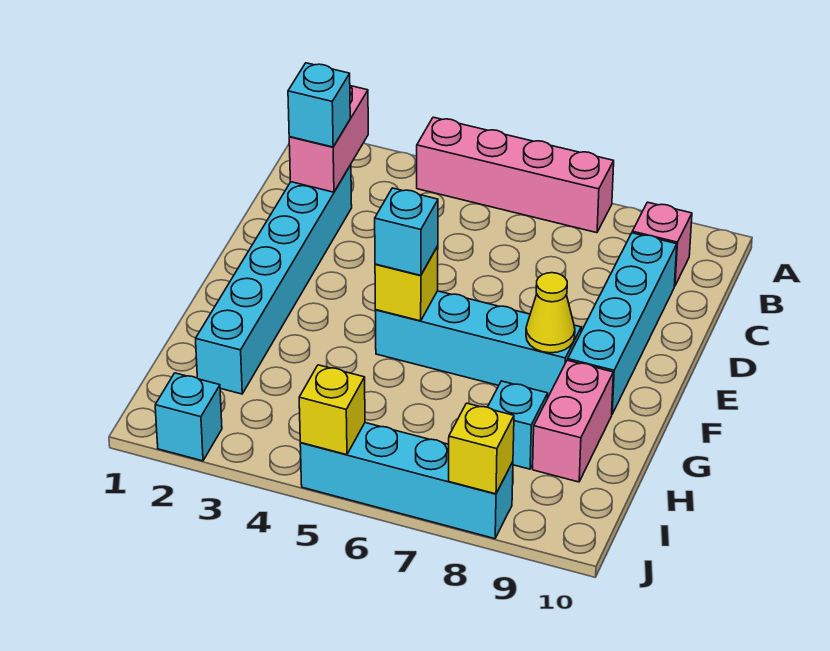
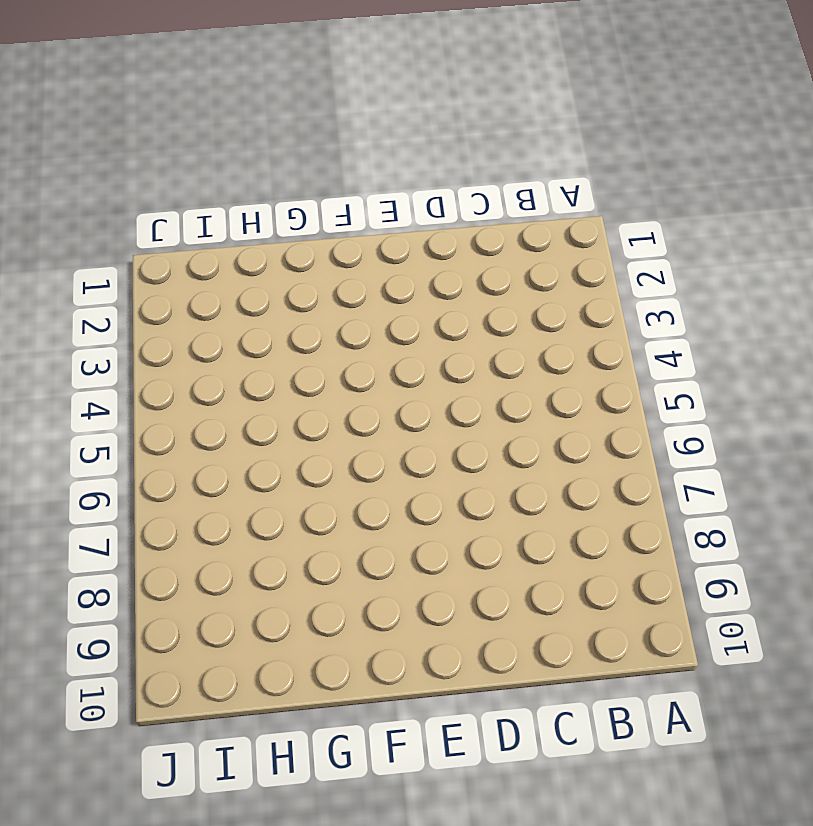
none -> pink brick A4:A7 level 1
none -> pink brick B9 level 1
none -> cyan brick C2:H2 level 1

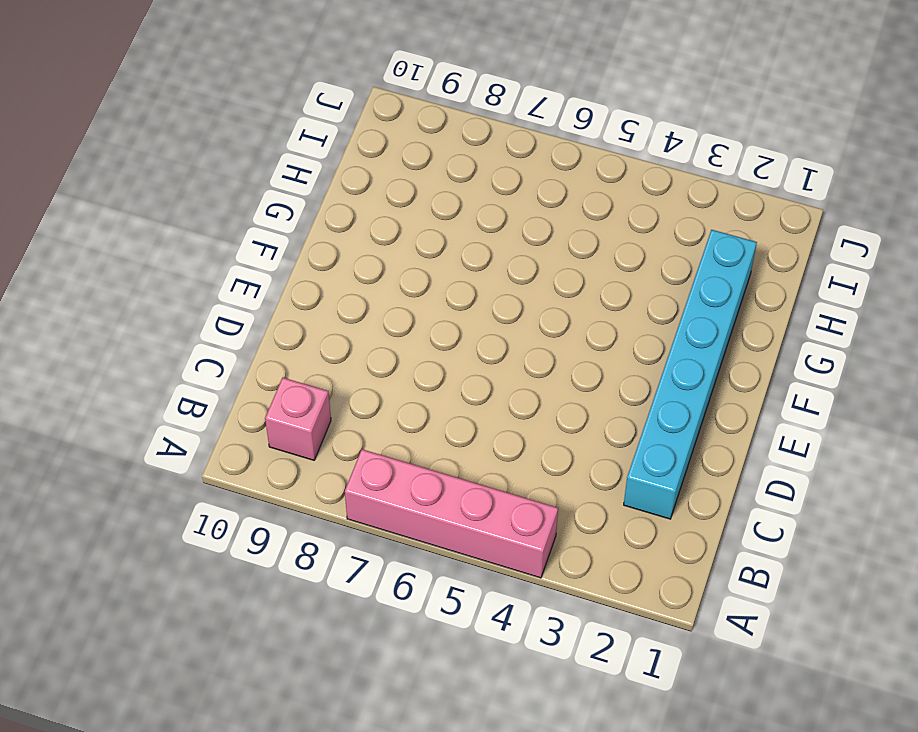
none -> cyan brick C9:F9 level 1
none -> cyan brick F5:F8 level 1
none -> pink brick G9:H9 level 1

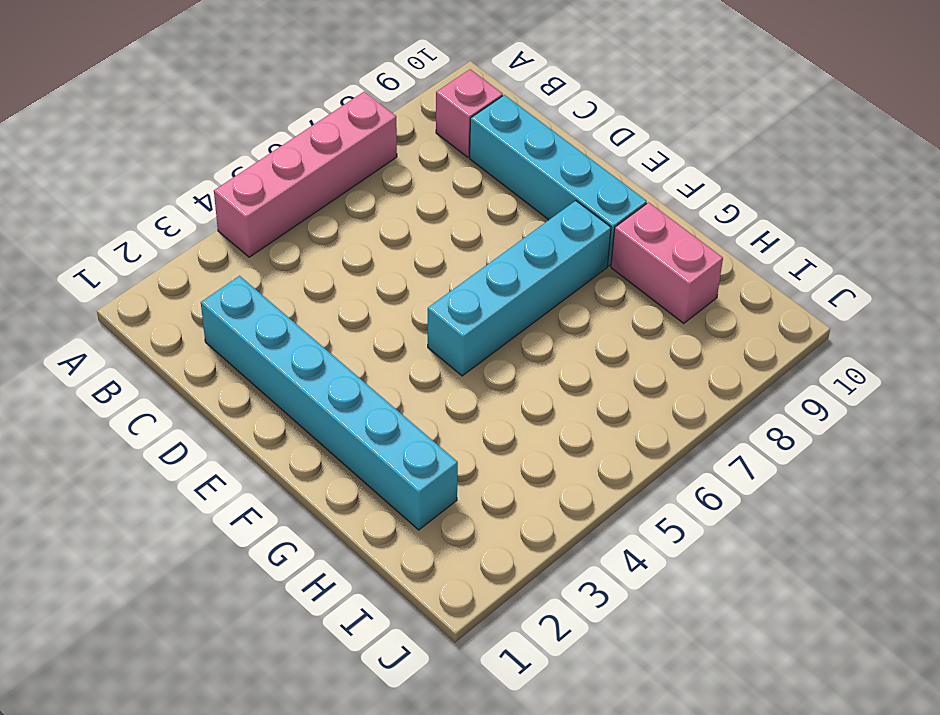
none -> cyan brick H8 level 1
none -> cyan brick J2 level 1
none -> cyan brick J5:J8 level 1

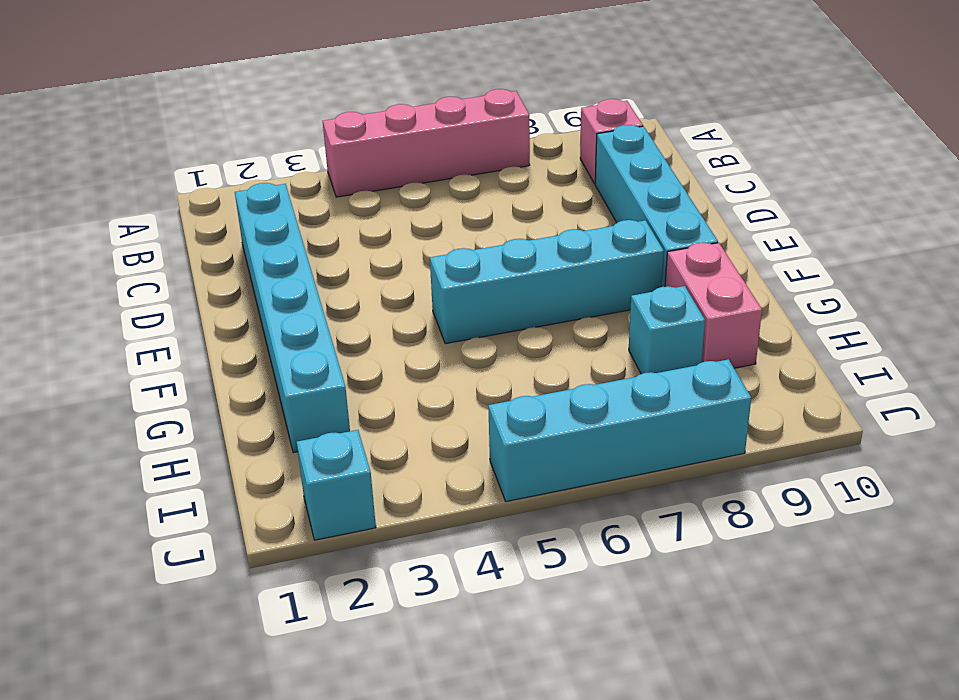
none -> pink brick B2:C2 level 2
none -> yellow brick F5 level 2
none -> yellow cone F8 level 2

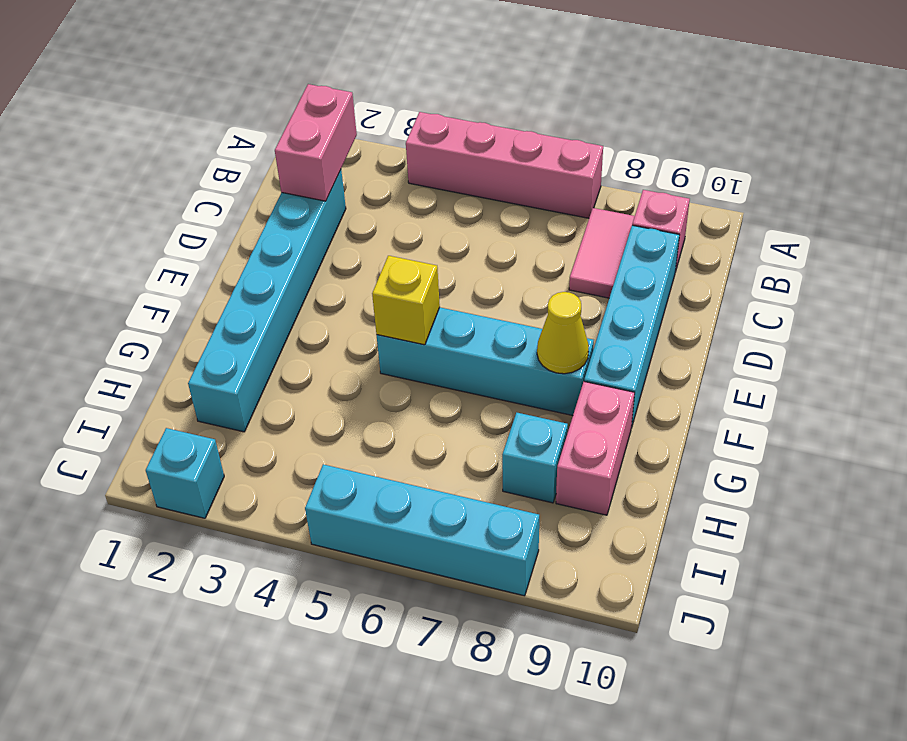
pink tile B8:C8 level 1 -> none
none -> yellow brick J5 level 2
none -> yellow brick J8 level 2
none -> cyan brick C2 level 3

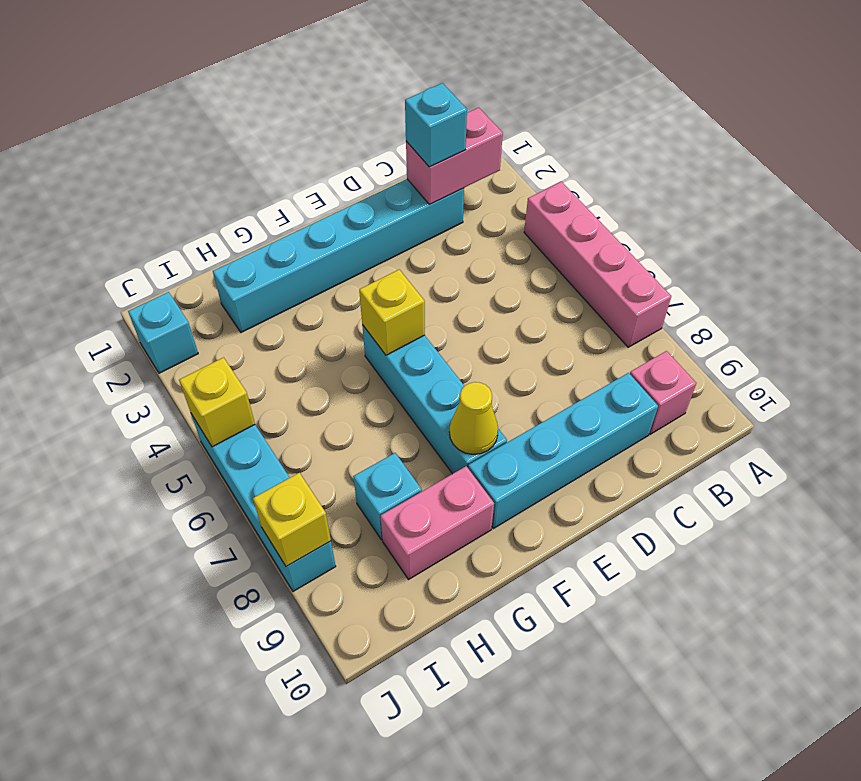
none -> cyan brick F5 level 3

